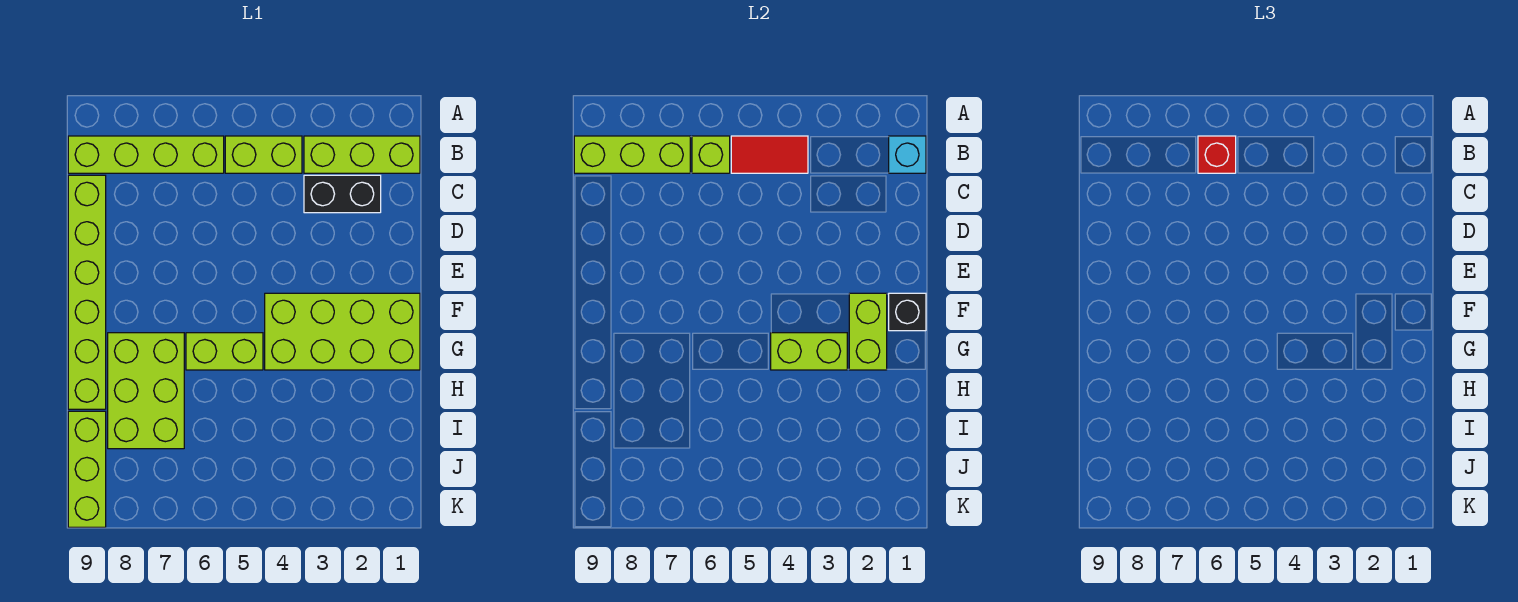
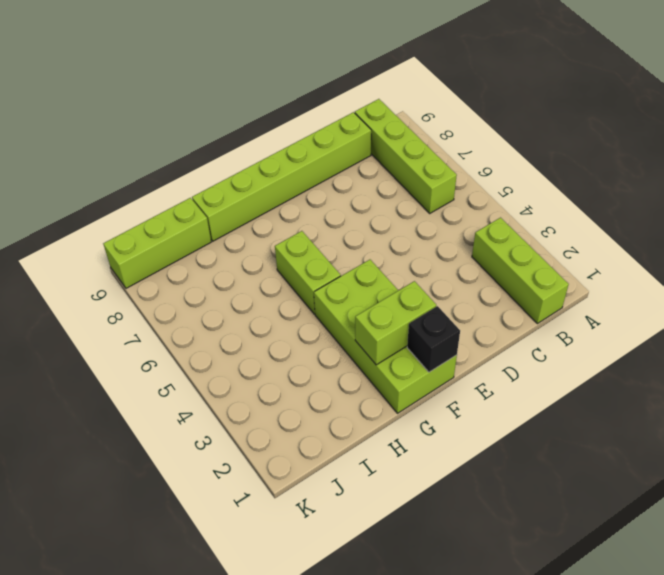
none -> lime brick B4:B5 level 1
none -> black brick C2:C3 level 1
none -> lime brick G7:I8 level 1

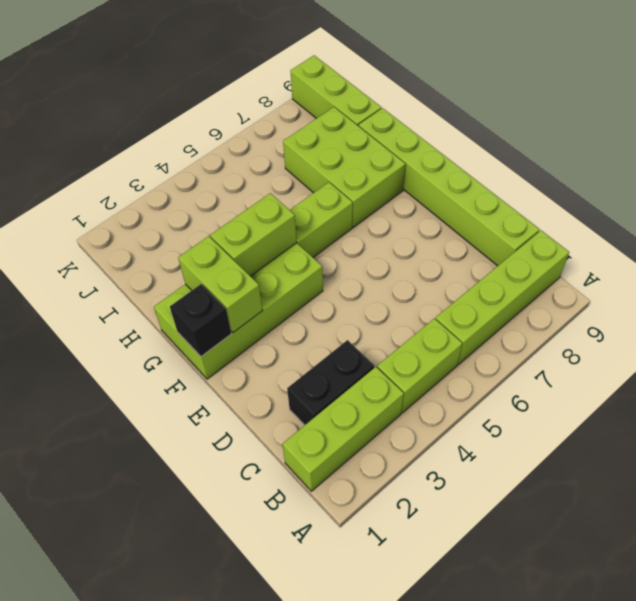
none -> cyan brick B1 level 2
none -> red tile B4:B5 level 2
none -> lime brick B6 level 2

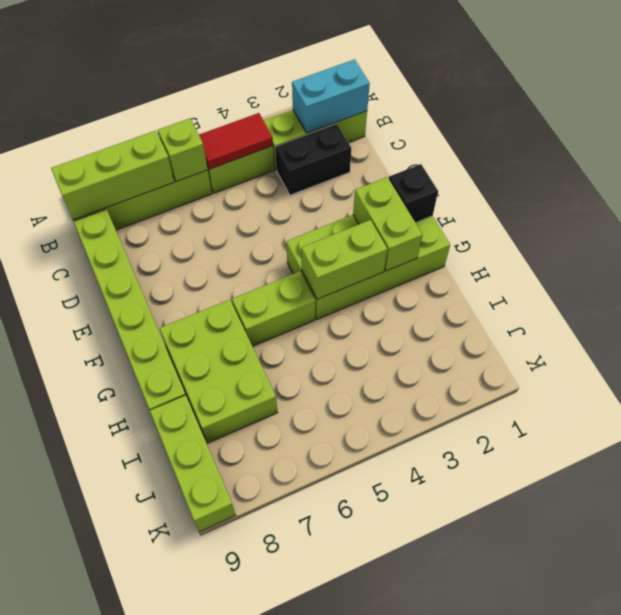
cyan brick B1:B2 level 2 -> cyan brick B1 level 2
none -> red brick B6 level 3

